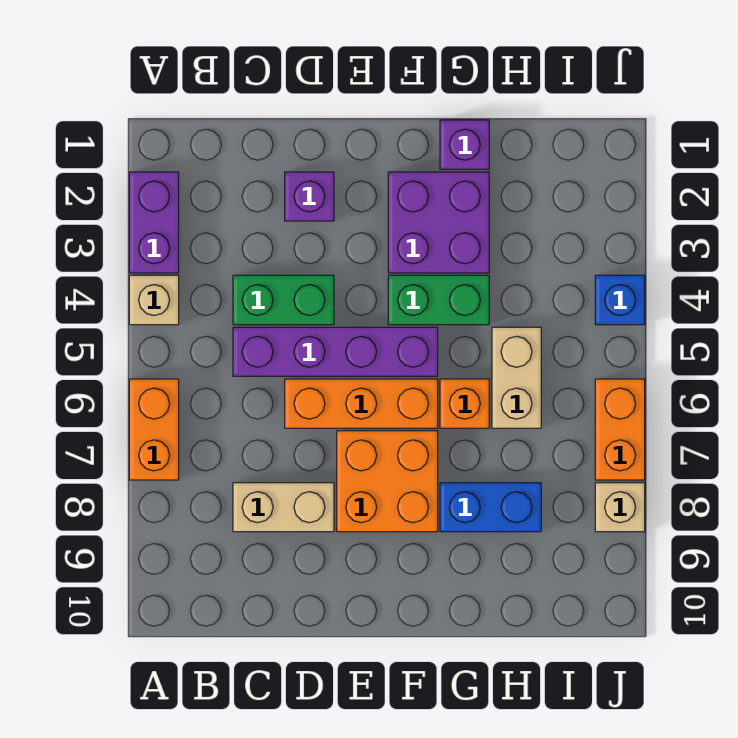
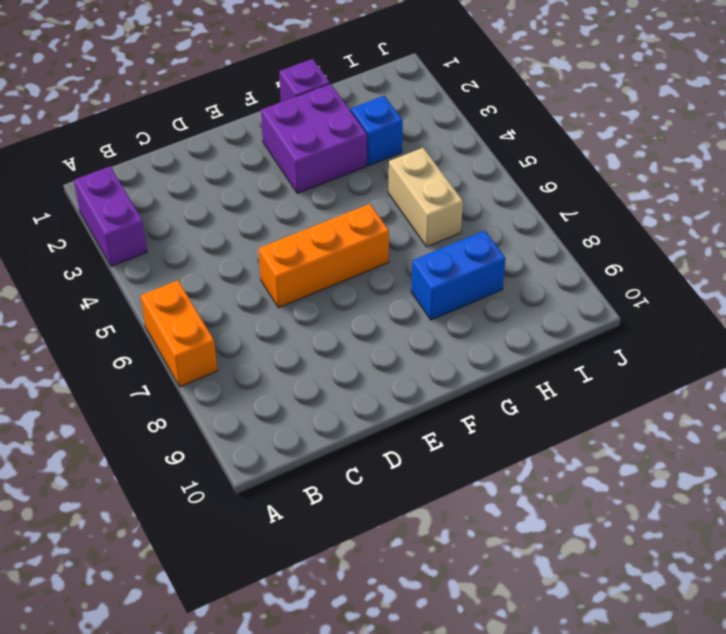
blue brick H3 level 1 -> blue brick J4 level 1
none -> tan brick A4 level 1
none -> green brick C4:D4 level 1
none -> purple brick C5:F5 level 1

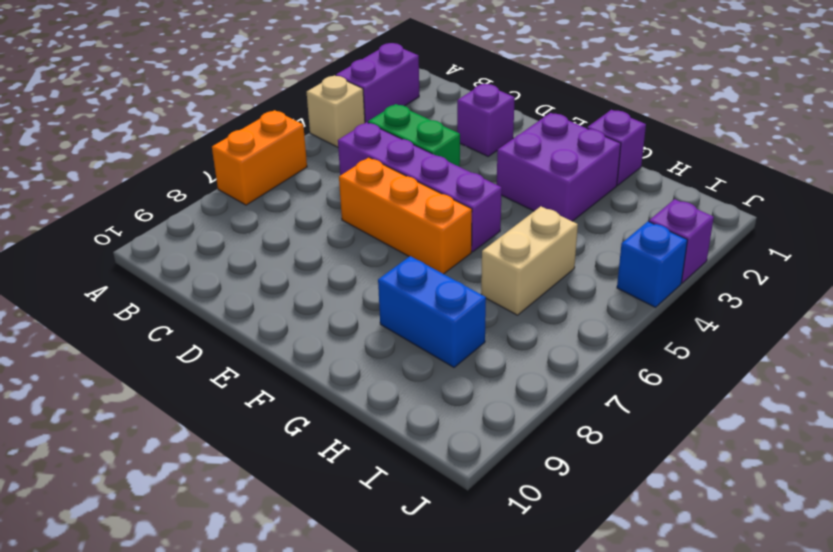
purple brick J3 level 1 -> none
none -> tan brick C8:D8 level 1
none -> orange brick E7:F8 level 1
none -> green brick F4:G4 level 1

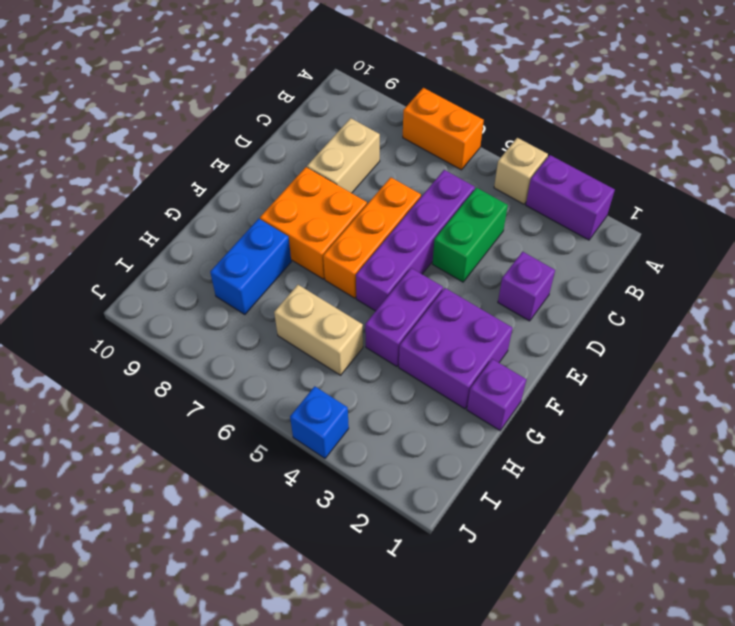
purple brick F4:G4 level 1 -> green brick F4:G4 level 1
none -> orange brick G6 level 1
none -> orange brick J6:J7 level 1
none -> tan brick J8 level 1

